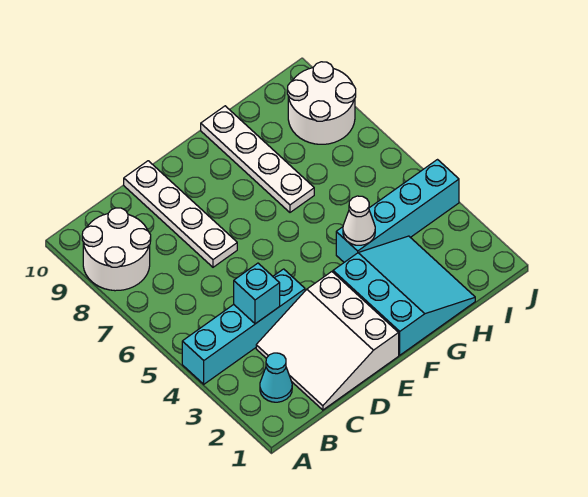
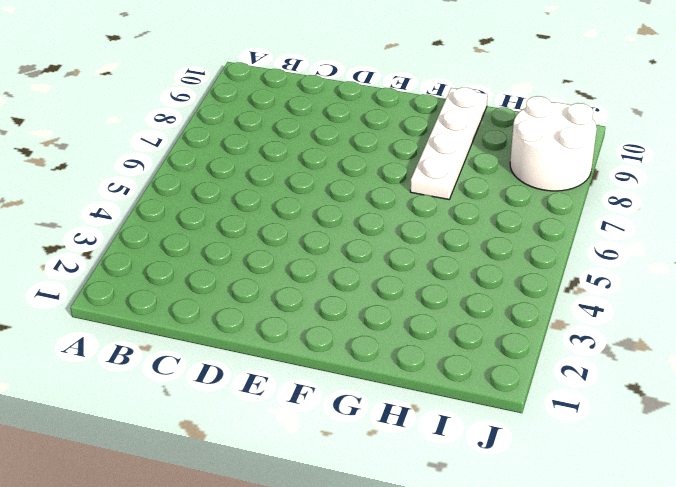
none -> cyan brick A4:D4 level 1
none -> white round brick A8:B9 level 1

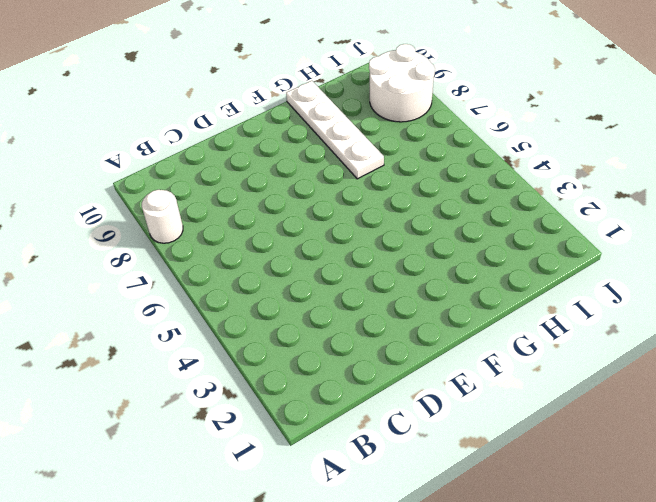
white round brick A8 level 1 -> white round brick A8:B9 level 1
none -> cyan brick A4:D4 level 1
none -> cyan cone B2 level 1

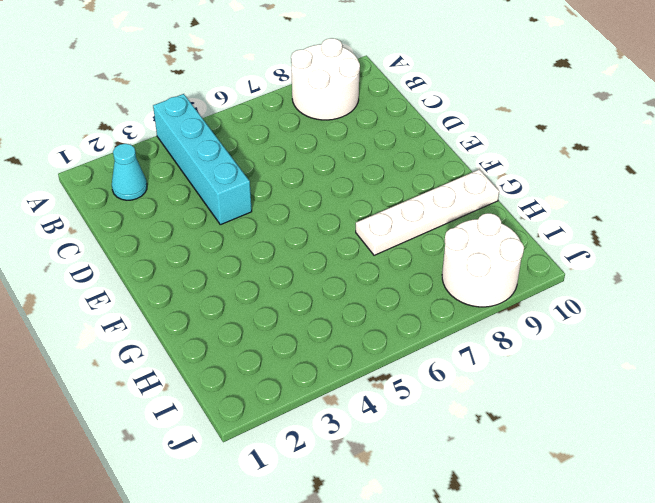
none -> white slope C1:E3 level 1 top E
none -> white plate D7:D10 level 1

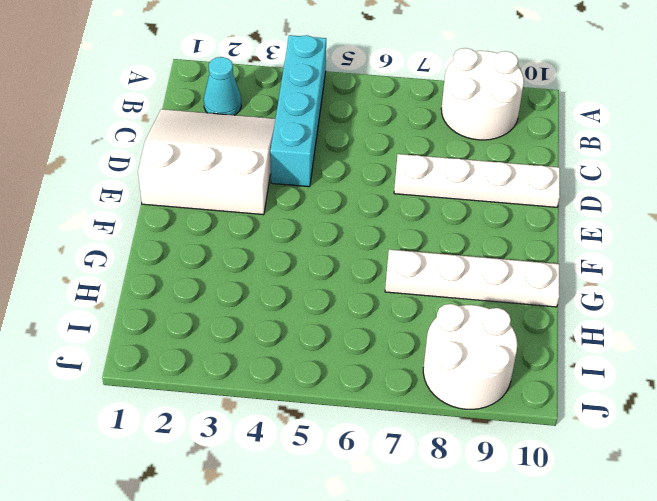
none -> cyan slope F1:H3 level 1 top F
none -> cyan brick G4:J4 level 1

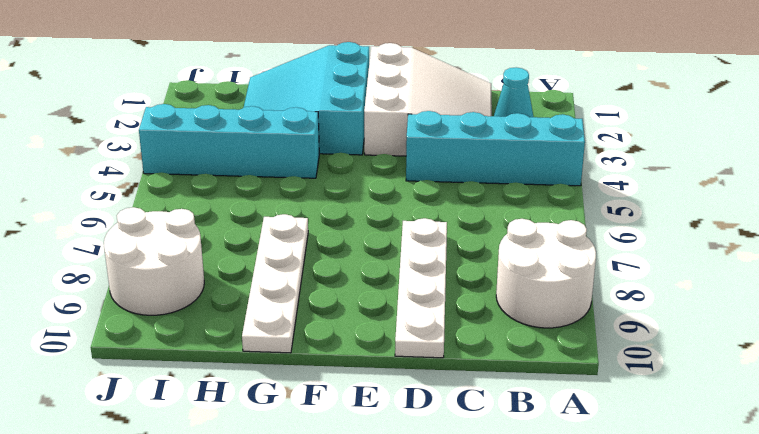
none -> cyan brick C4 level 2
none -> white cone G4 level 2

